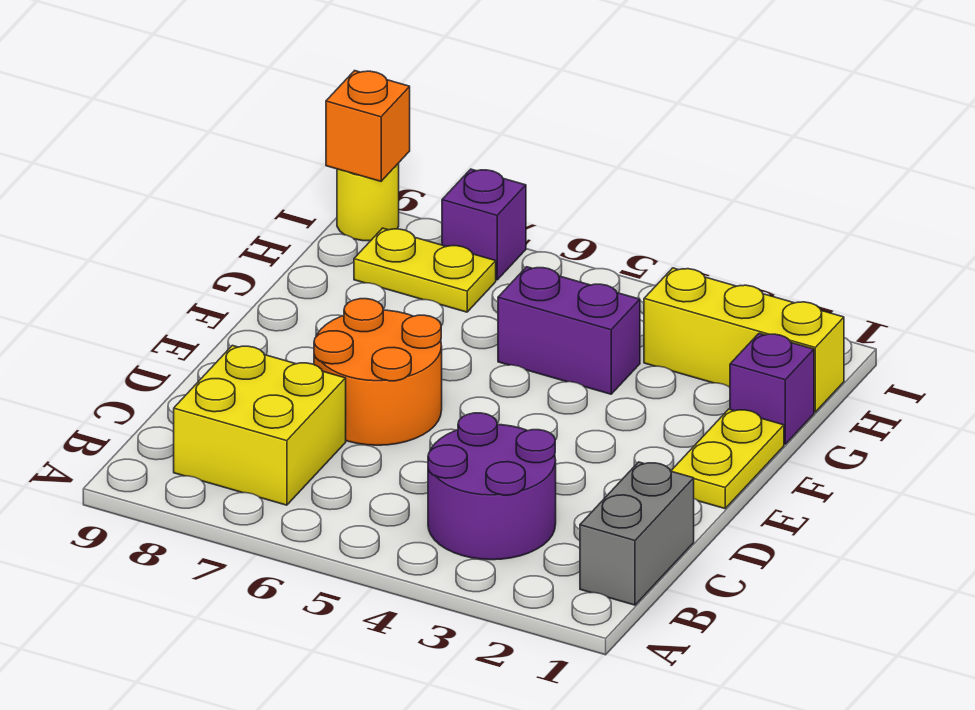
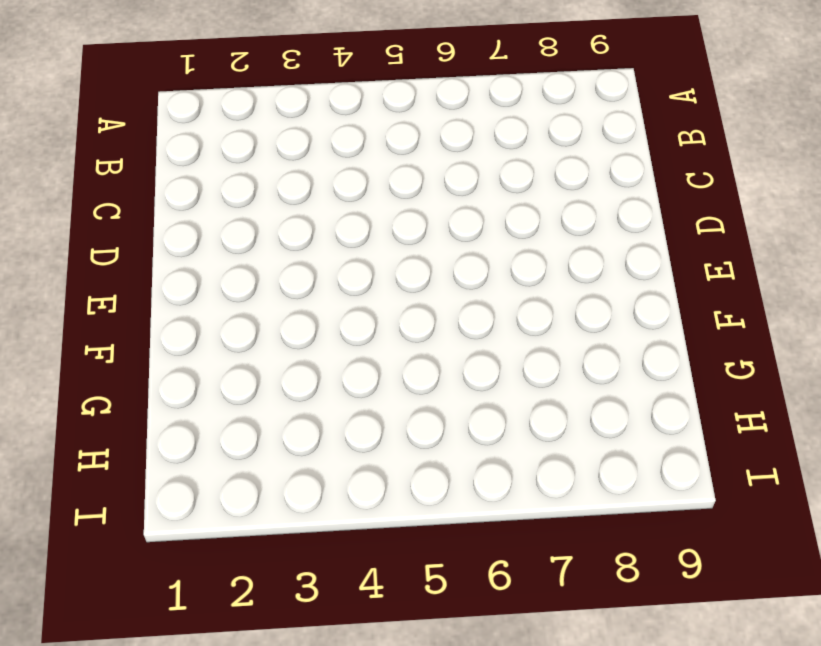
none -> grey brick B1:C1 level 1
none -> purple round brick B3:C4 level 1
none -> yellow brick B7:C8 level 1

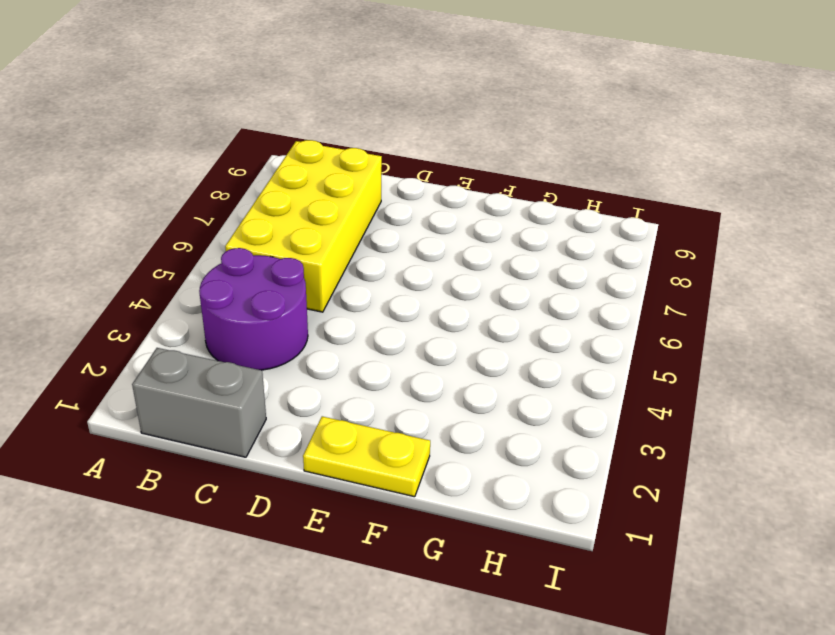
yellow brick B5:C8 level 1 -> yellow brick B7:C8 level 1
none -> orange round brick D6:E7 level 1
none -> purple brick G1 level 1
none -> purple brick G4:G5 level 1

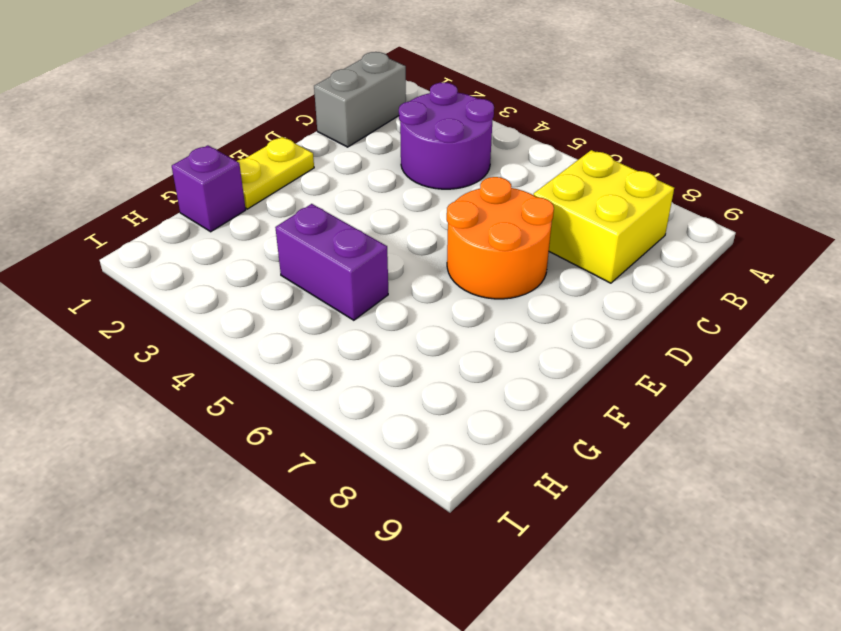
none -> yellow brick H1:H3 level 1
none -> yellow plate H7:H8 level 1
none -> purple brick I7 level 1

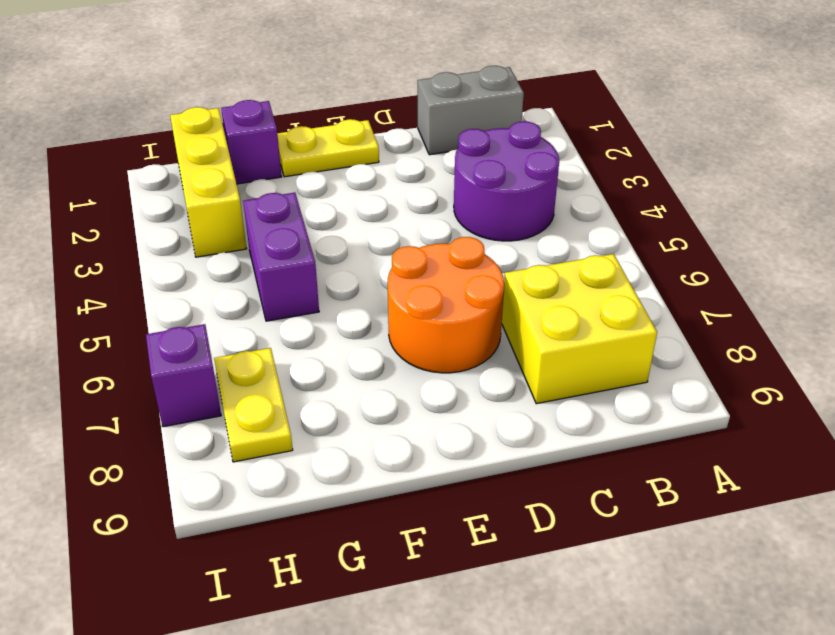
none -> yellow round brick I9 level 1
none -> orange brick I9 level 2

